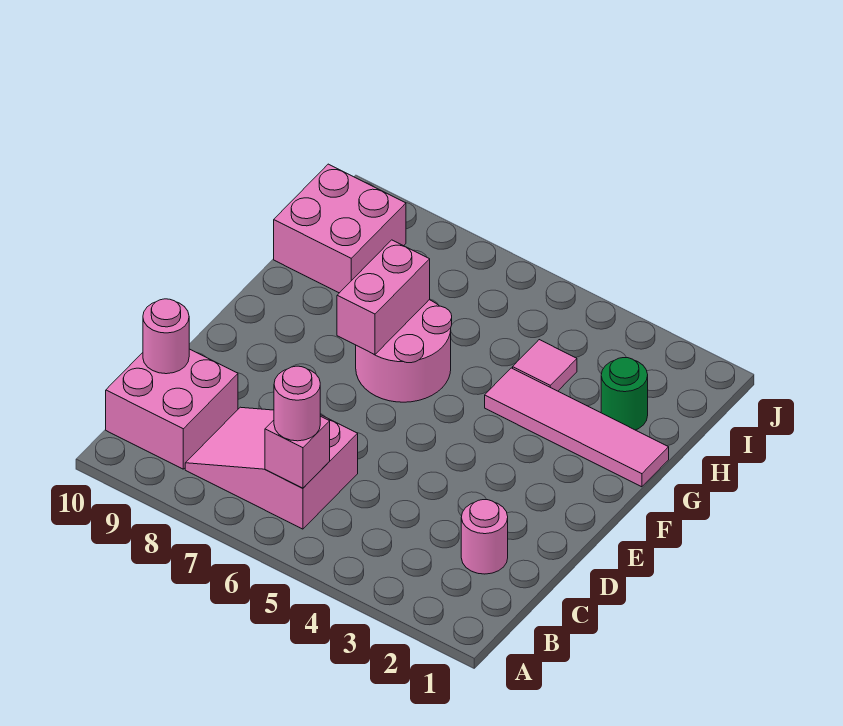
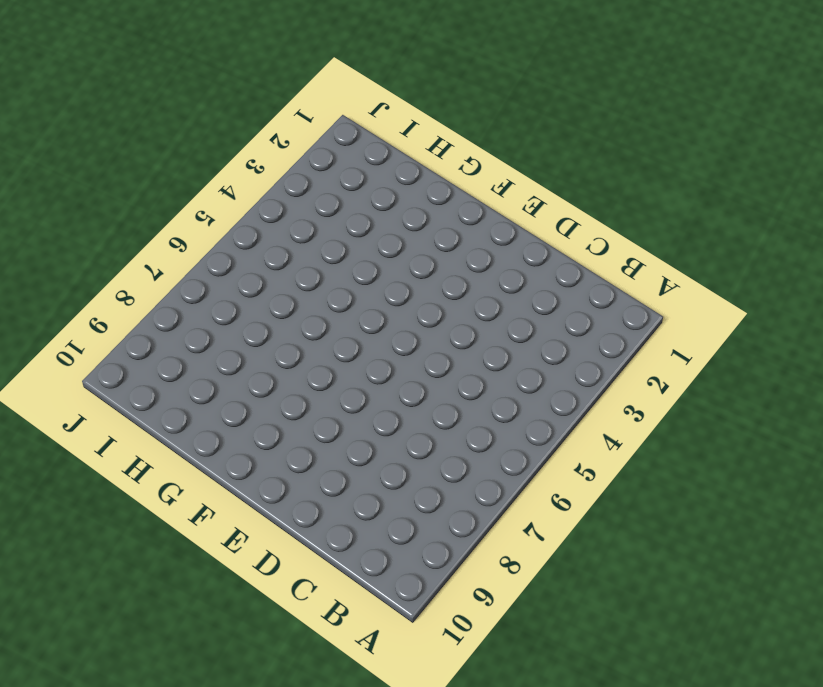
none -> pink slope B6:C8 level 1 top 6
none -> pink brick B9:C10 level 1
none -> pink round brick C2 level 1

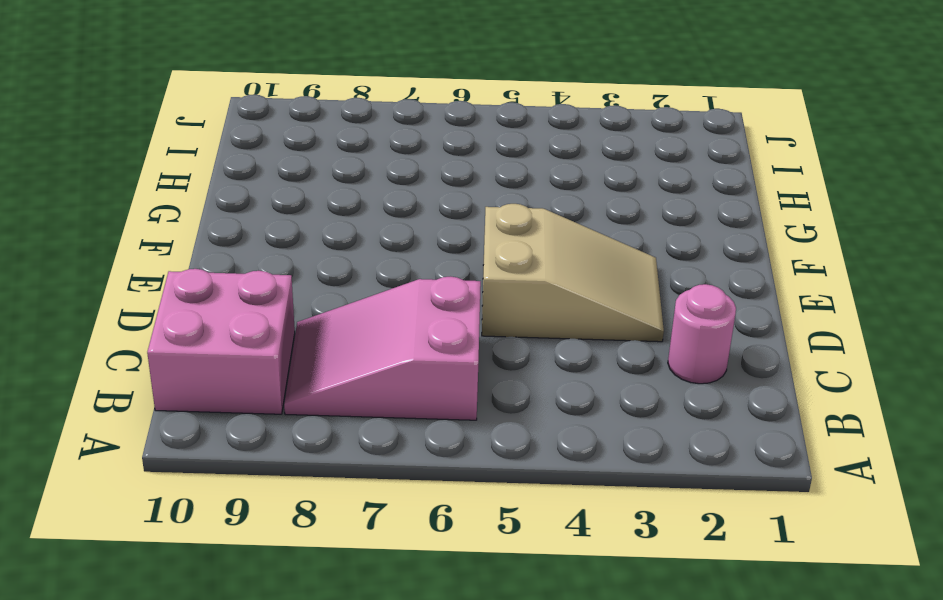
tan slope D3:E5 level 1 top 5 -> none
none -> pink round brick F6:G7 level 1
none -> pink tile G1:G4 level 1
none -> green round brick H2 level 1

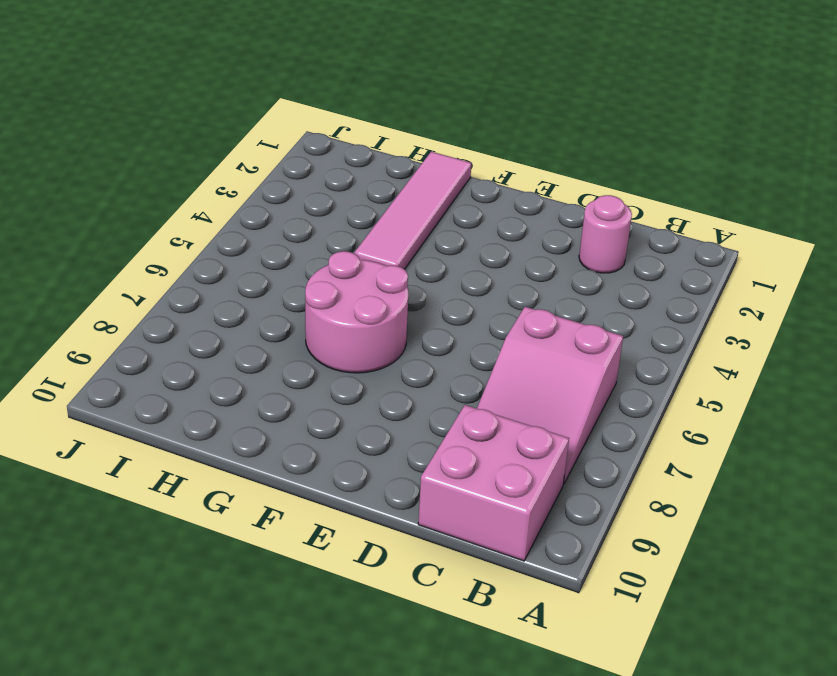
none -> green round brick H2 level 1
none -> pink tile H4 level 1
none -> pink brick H9:I10 level 1

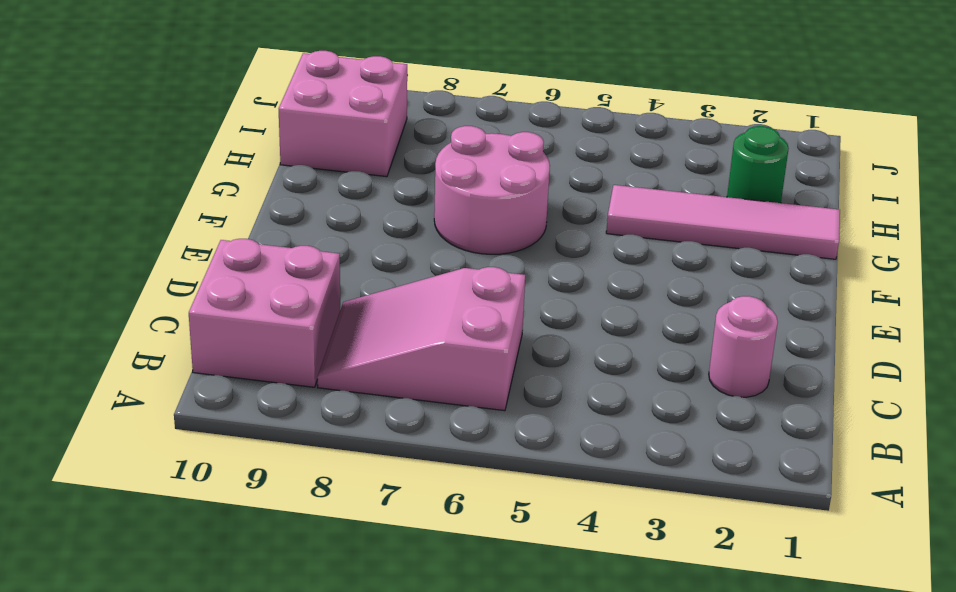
none -> pink tile H4 level 1
none -> pink brick B6 level 2
none -> pink round brick C10 level 2

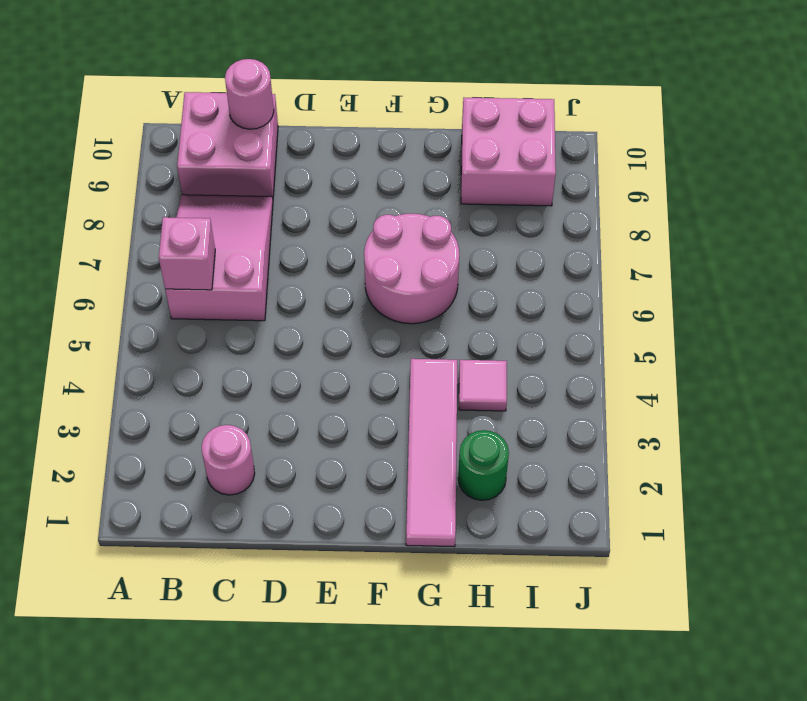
none -> pink brick F7:G7 level 2
none -> pink round brick B6 level 3

